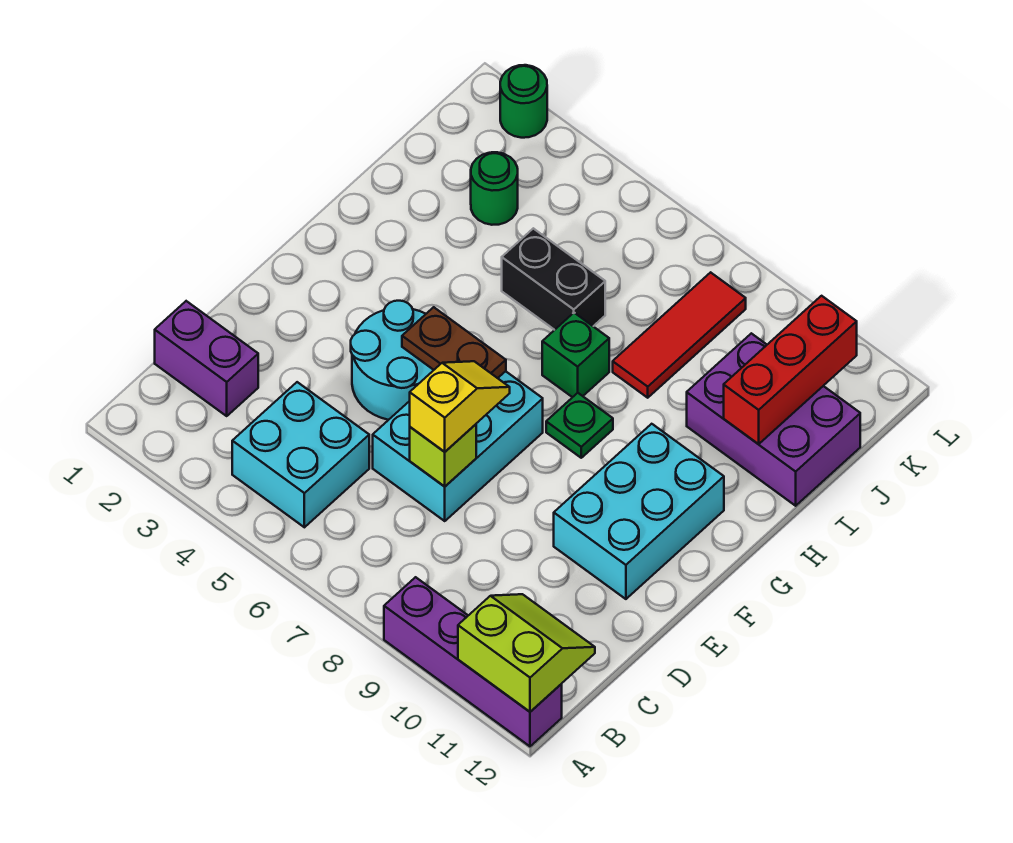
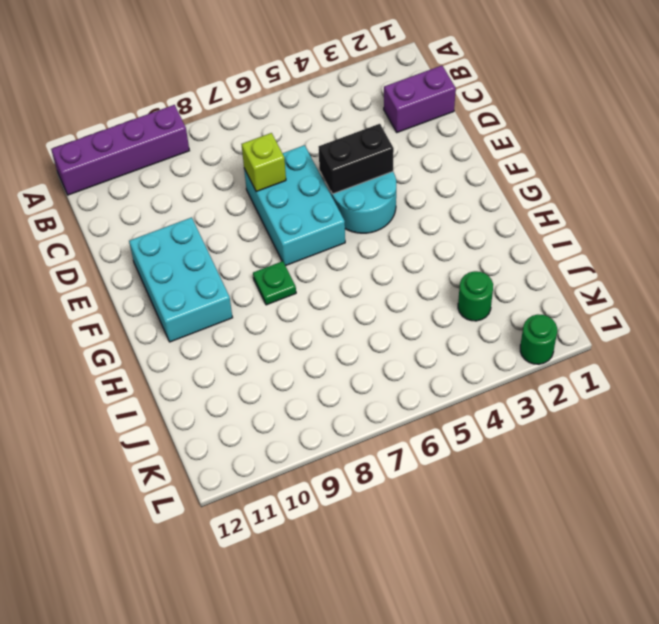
black brick E4:E5 level 2 -> black brick I5:I6 level 1
none -> cyan brick B4:C5 level 1
none -> green brick H7 level 1
none -> red tile I8:K8 level 1

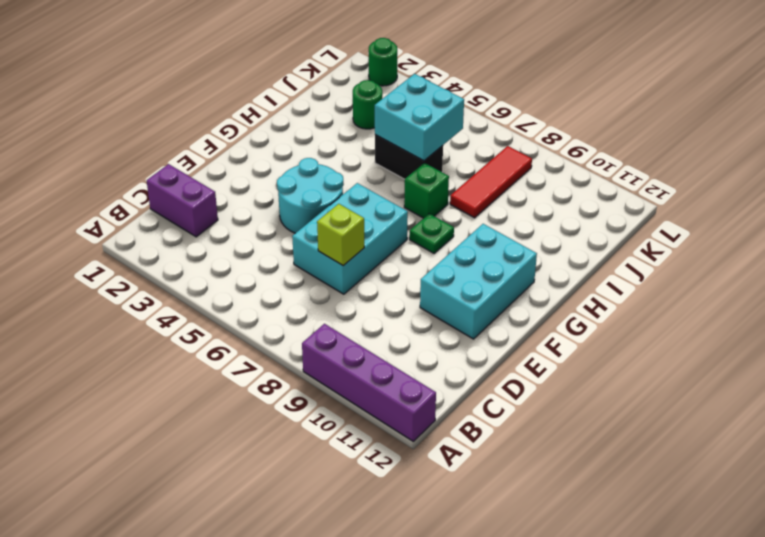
cyan brick I5:J6 level 2 -> cyan brick B4:C5 level 1
none -> purple brick I10:J12 level 1
none -> lime slope A11:B12 level 2 top A
none -> brown plate F5:F6 level 2

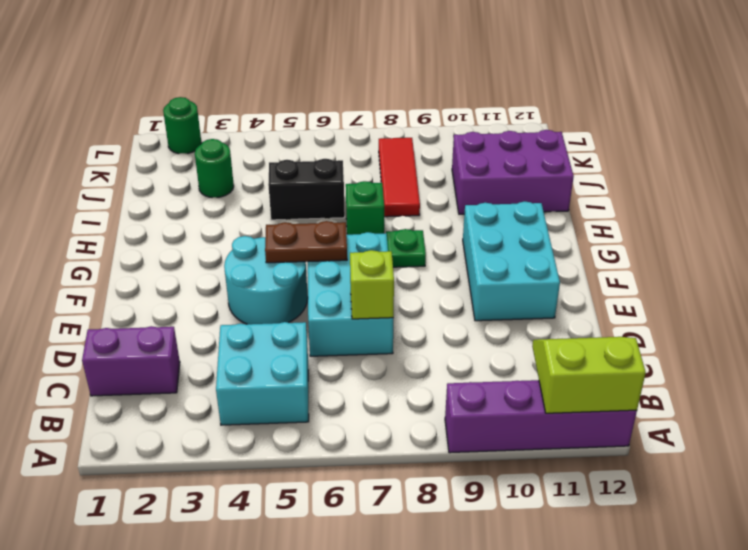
none -> red brick I11:K11 level 2
none -> yellow slope D7:E7 level 3 top D

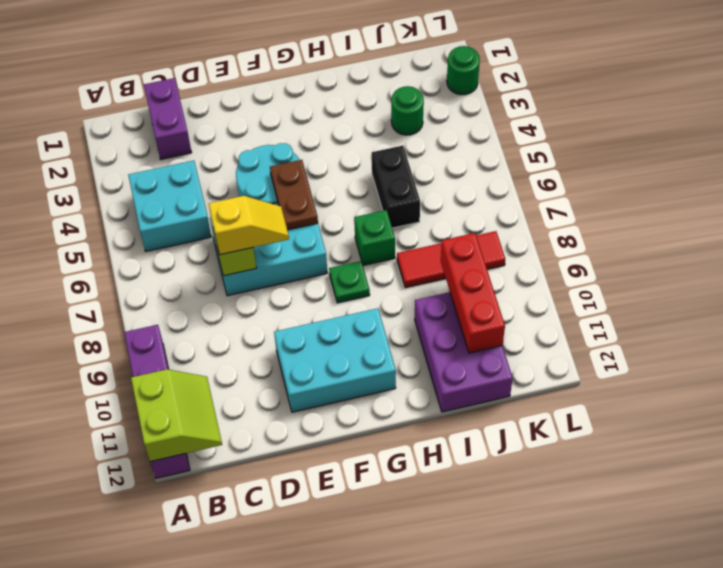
red brick J9:J11 level 2 -> red brick I11:K11 level 2

